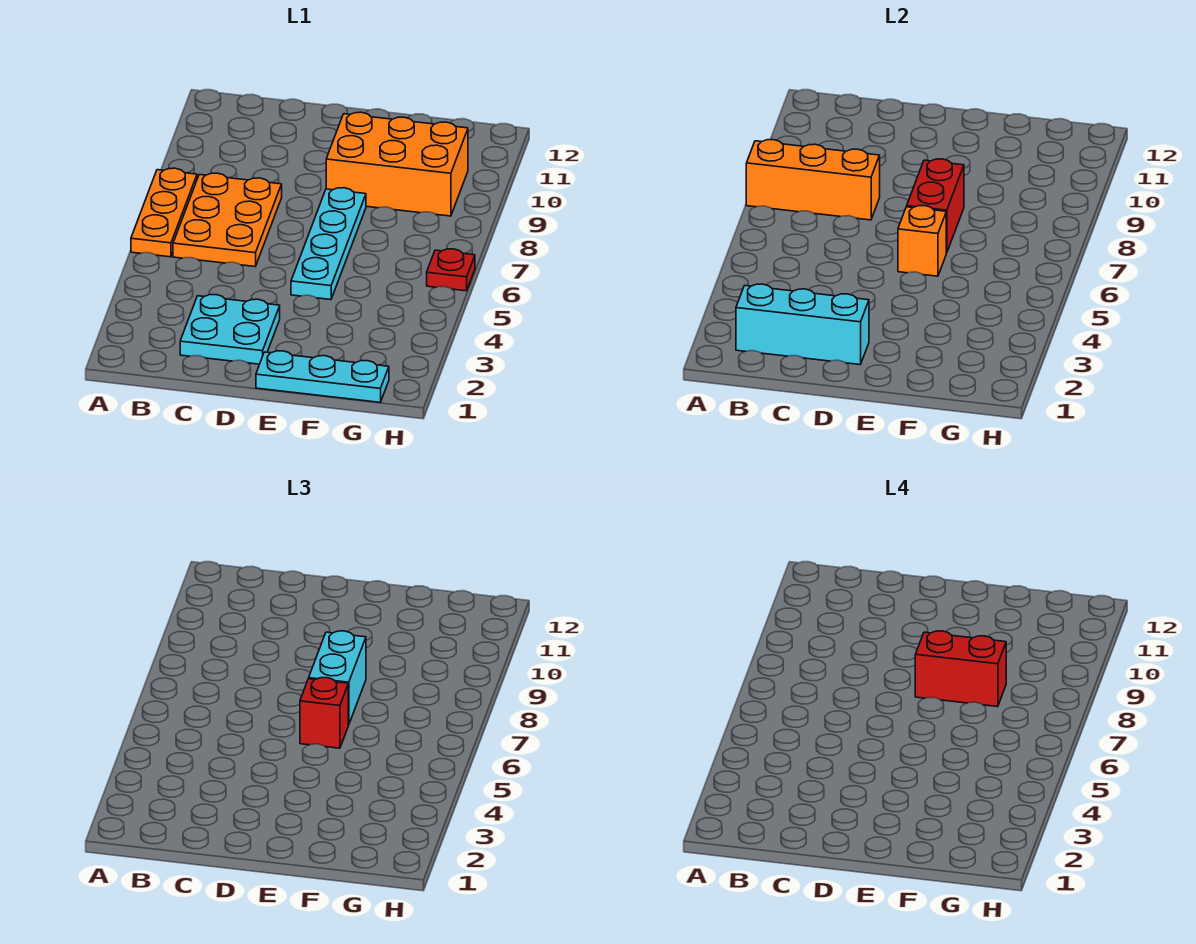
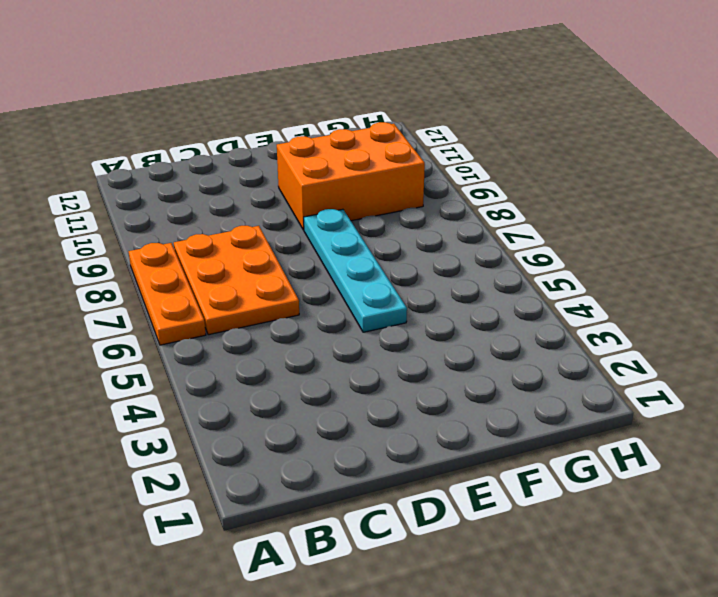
none -> cyan plate C2:D3 level 1
none -> cyan plate E1:G1 level 1
none -> red plate H6 level 1

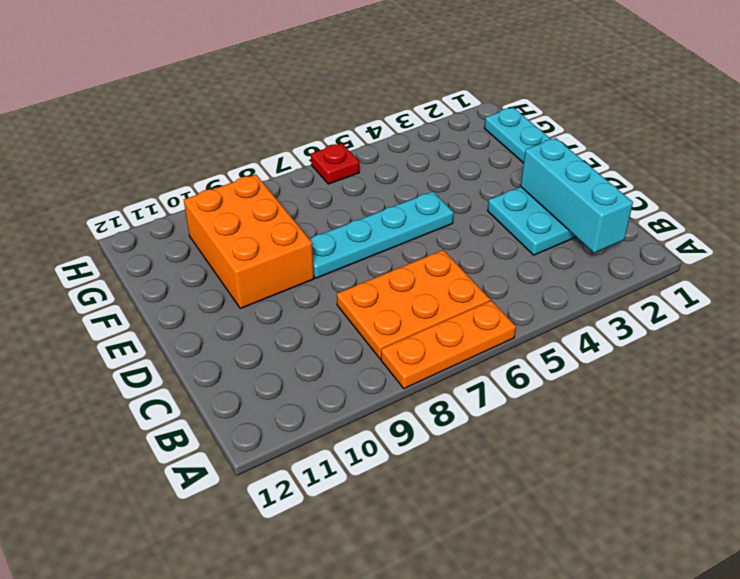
none -> orange brick A8:C8 level 2
none -> orange brick E6 level 2
none -> red brick E7:E8 level 2

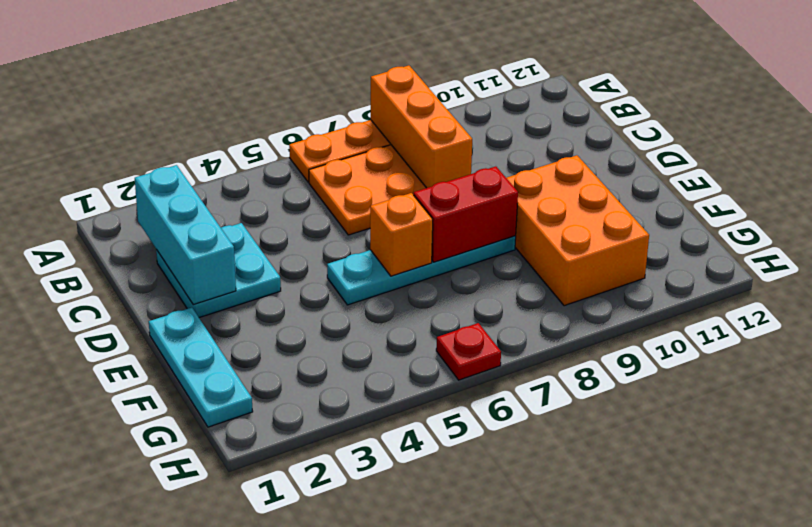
none -> red brick E6 level 3
none -> cyan brick E7:E8 level 3
none -> red brick E8:F8 level 4

